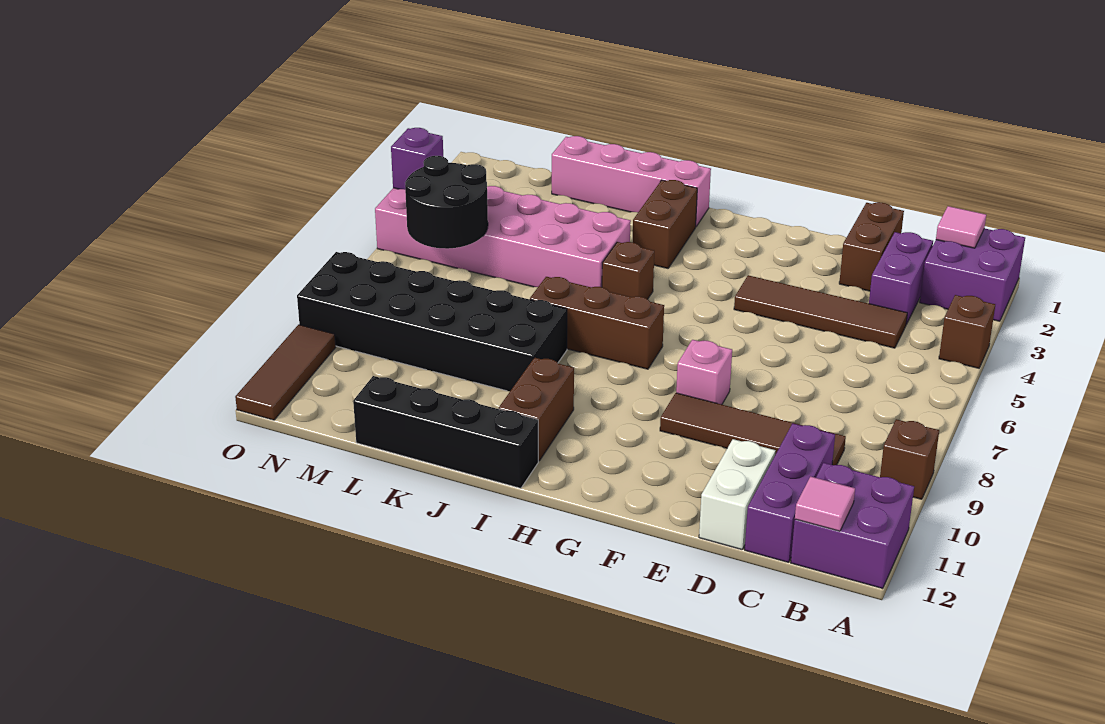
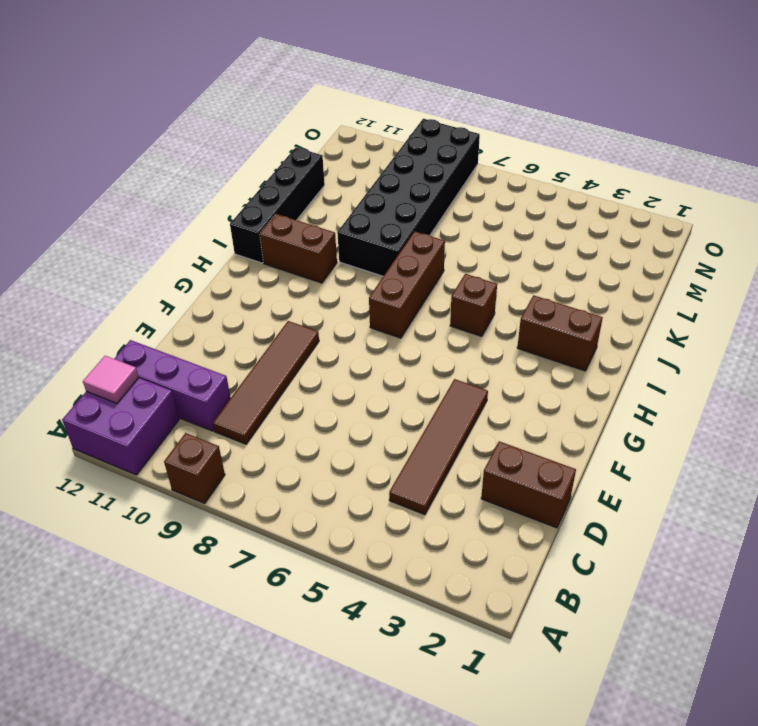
none -> purple brick A1:B2 level 1
none -> brown brick A4 level 1
none -> purple brick C2:C3 level 1

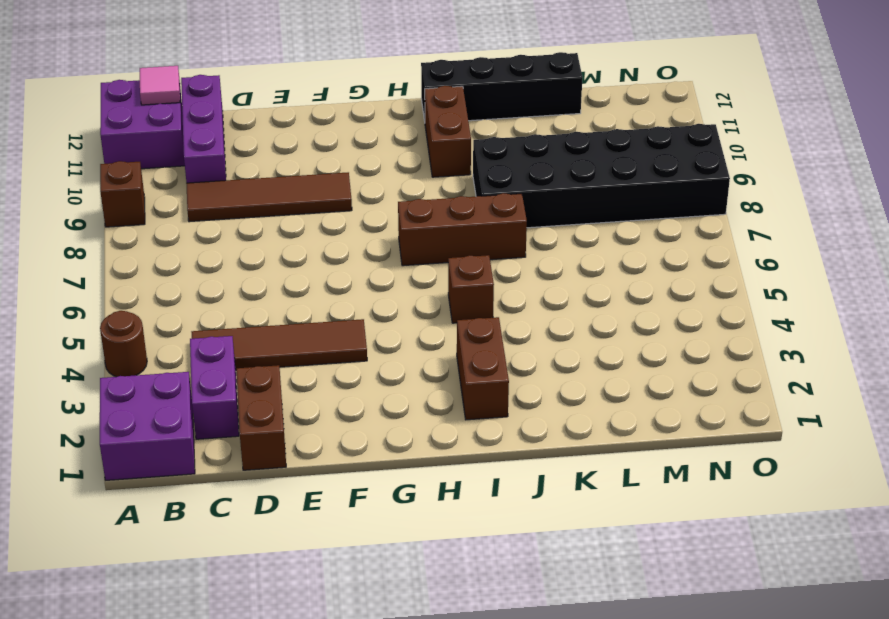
brown round brick A4 level 1 -> brown brick A4 level 1
none -> white brick D11:D12 level 1
none -> pink brick F8 level 1
none -> pink brick I1:L1 level 1

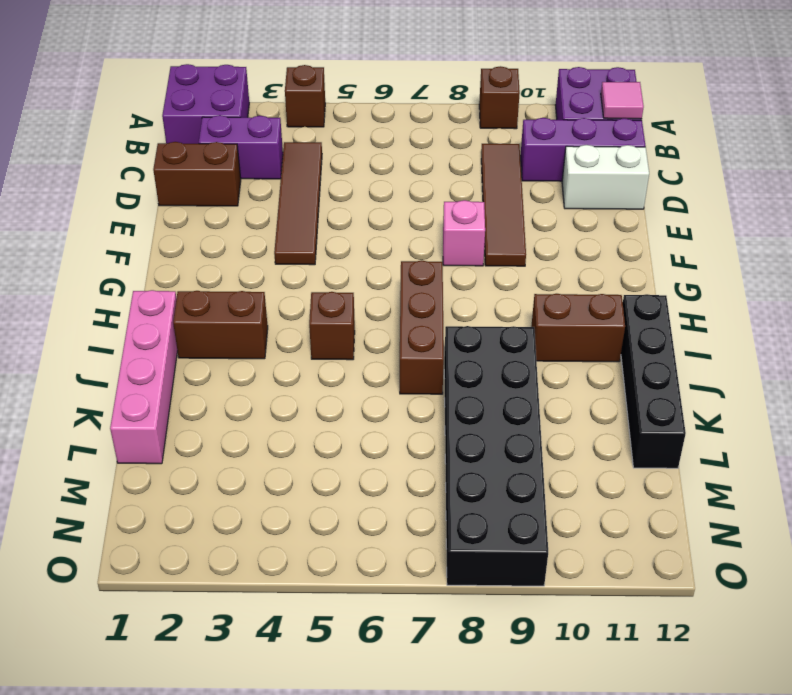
none -> pink brick J4:O5 level 1
none -> brown tile O10:O12 level 1
none -> pink tile B1 level 2

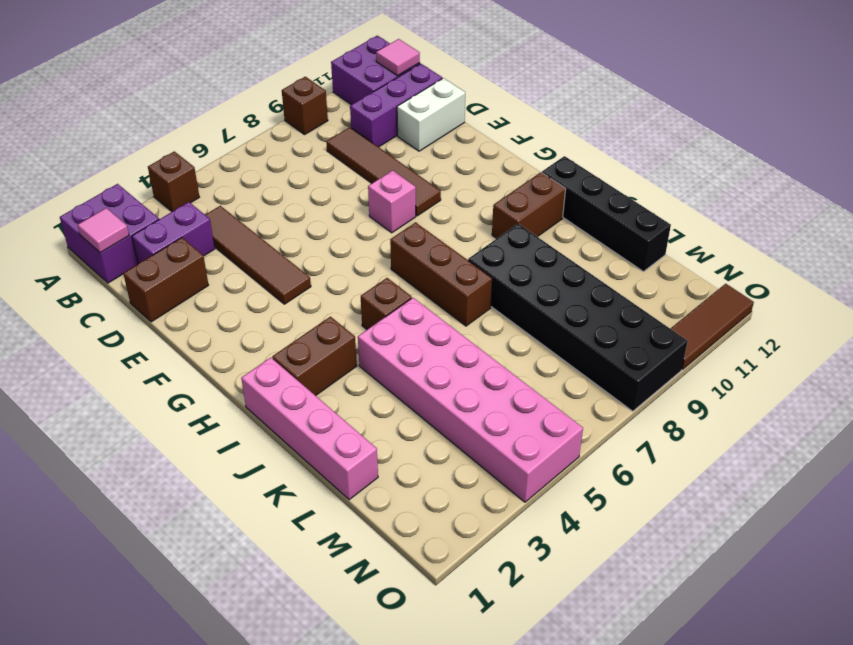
none -> black round brick M5:N6 level 2
none -> purple brick O4 level 2

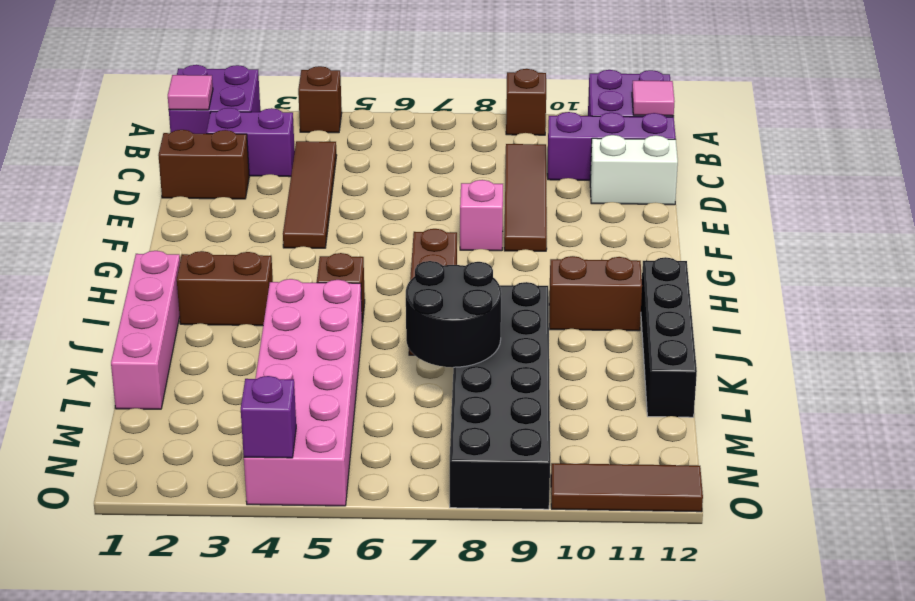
black round brick K7:L8 level 2 -> black round brick M5:N6 level 2

